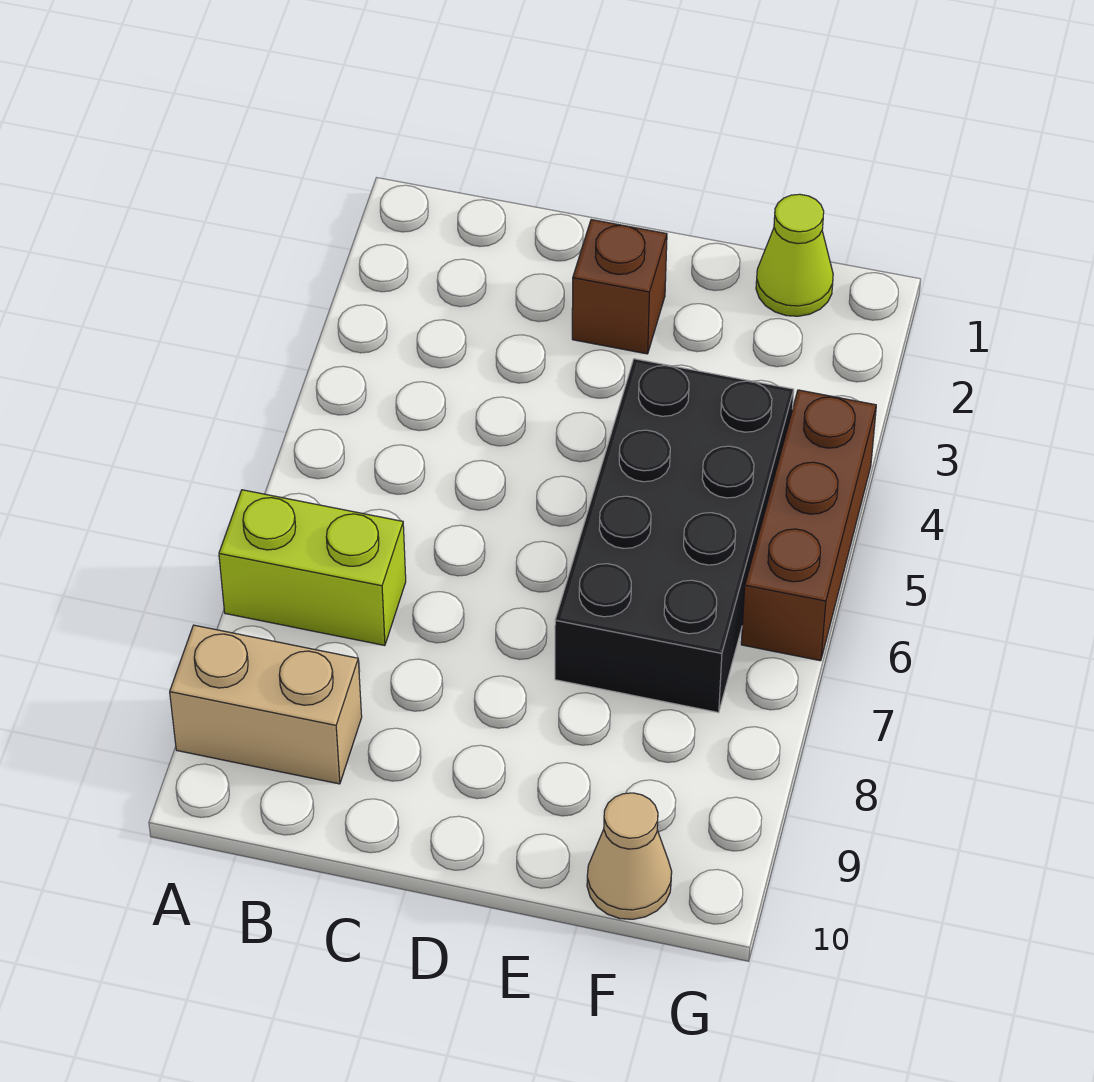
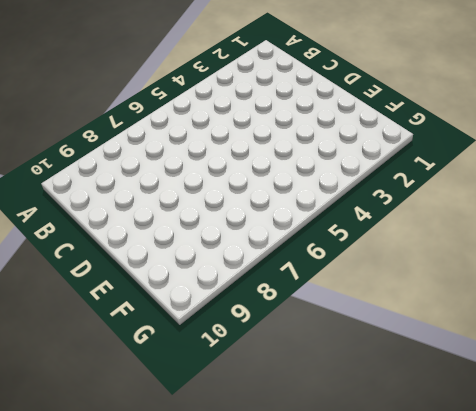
none -> lime brick A7:B7 level 1
none -> tan brick A9:B9 level 1

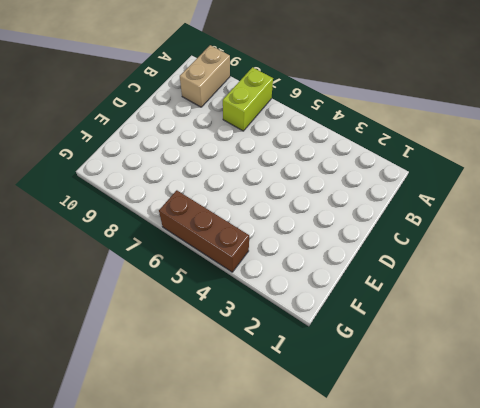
none -> brown brick D2 level 1
none -> black brick E4:F7 level 1

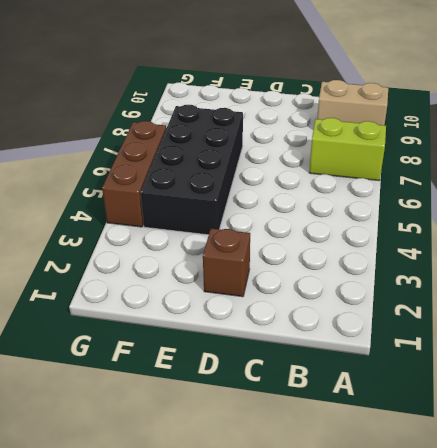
none -> lime cone F1 level 1
none -> tan cone F10 level 1

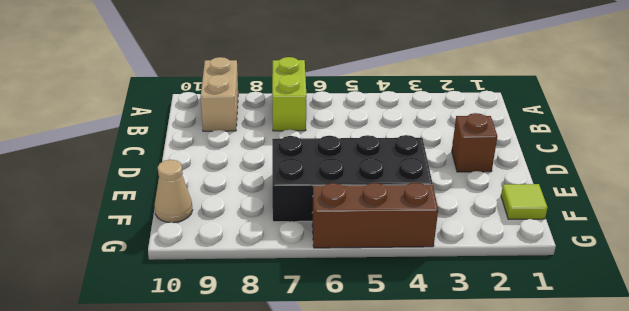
lime tile F1 level 1 -> lime cone F1 level 1

